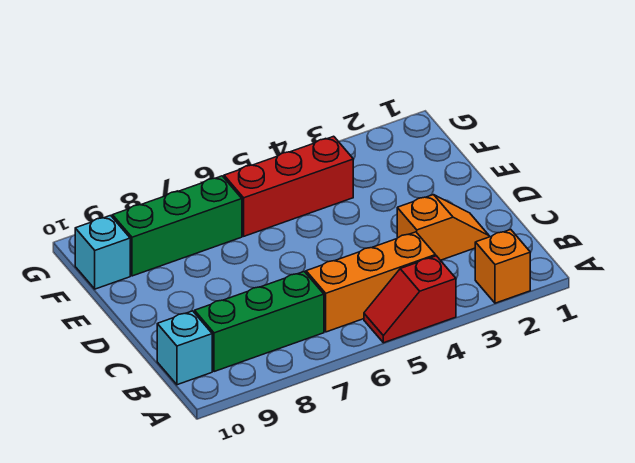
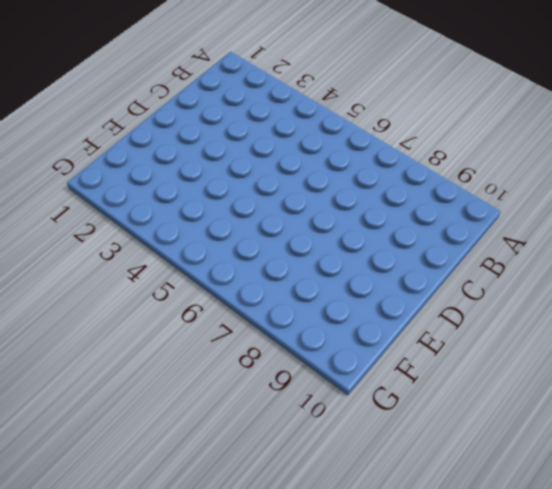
none -> orange brick A2 level 1
none -> red slope A4:A5 level 1 top 4

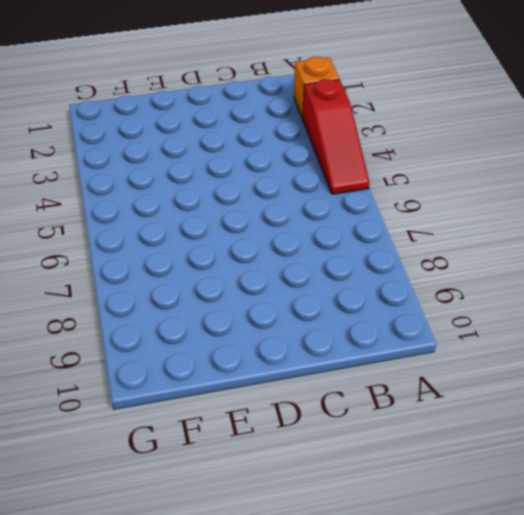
red slope A3:A5 level 1 top 3 -> red slope A4:A5 level 1 top 4
none -> orange brick B4:B6 level 1
none -> green brick B7:B9 level 1

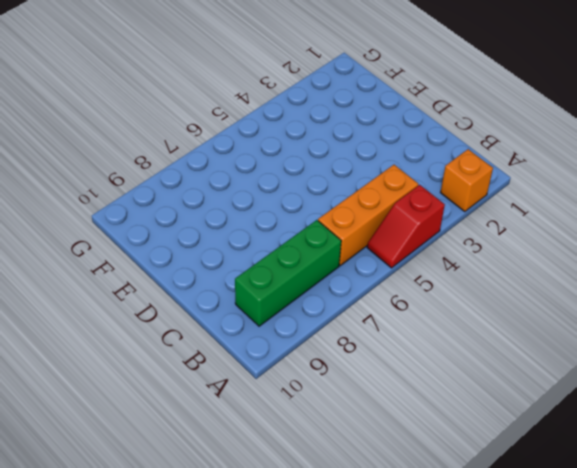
none -> cyan brick B10 level 1
none -> orange slope C2:C3 level 1 top 3

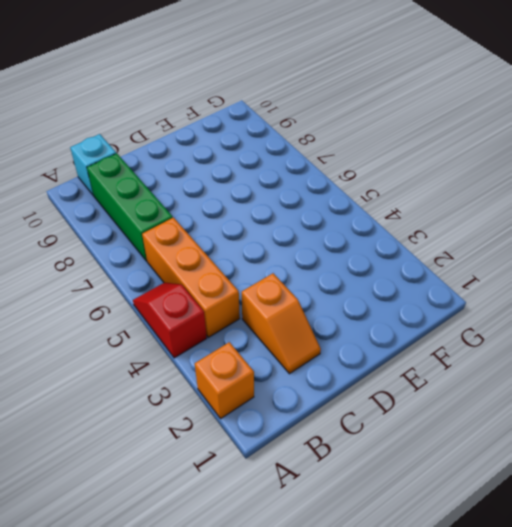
none -> red brick F4:F6 level 1
none -> green brick F7:F9 level 1

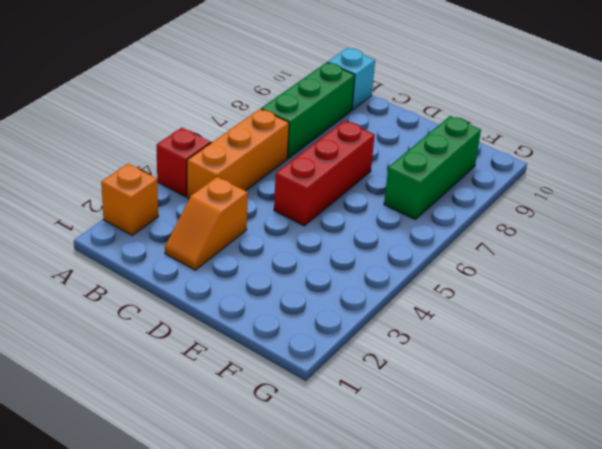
red brick D5:D7 level 1 -> red brick F4:F6 level 1
none -> cyan brick F10 level 1

